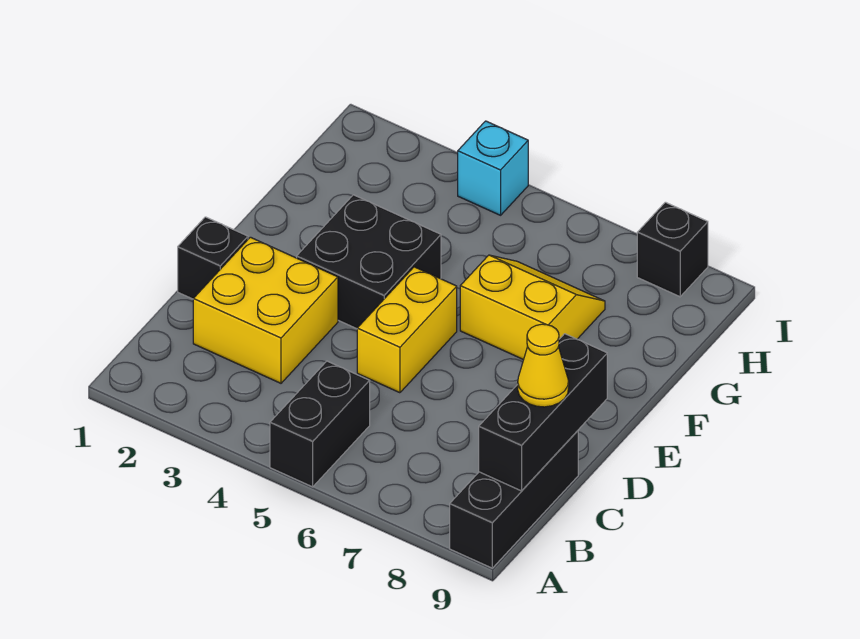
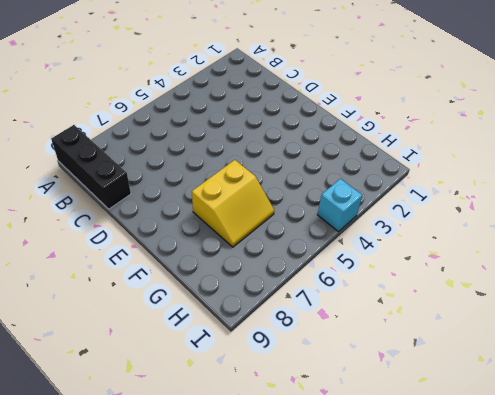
none -> black brick A5:B5 level 1
none -> yellow brick C2:D3 level 1

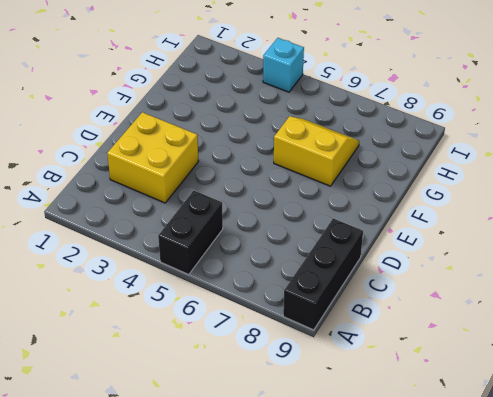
none -> black brick D1 level 1
none -> yellow brick D5:E5 level 1

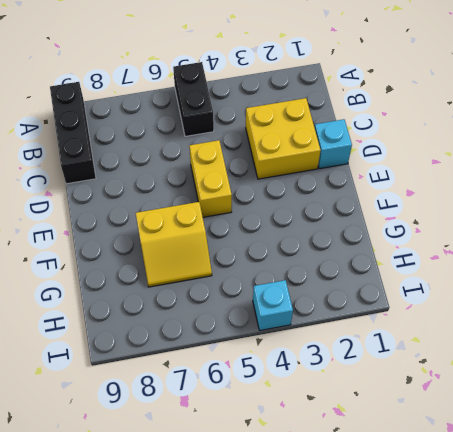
cyan brick D1 level 1 -> black brick D1 level 1
none -> black brick E3:F4 level 1
none -> black brick I8 level 1

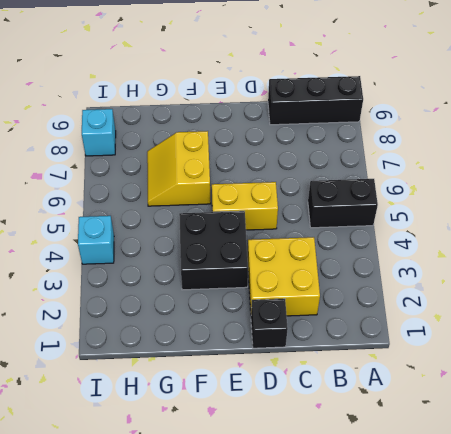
cyan brick I8 level 1 -> black brick I8 level 1
none -> black brick B9:D9 level 2
none -> yellow cone C9 level 3

